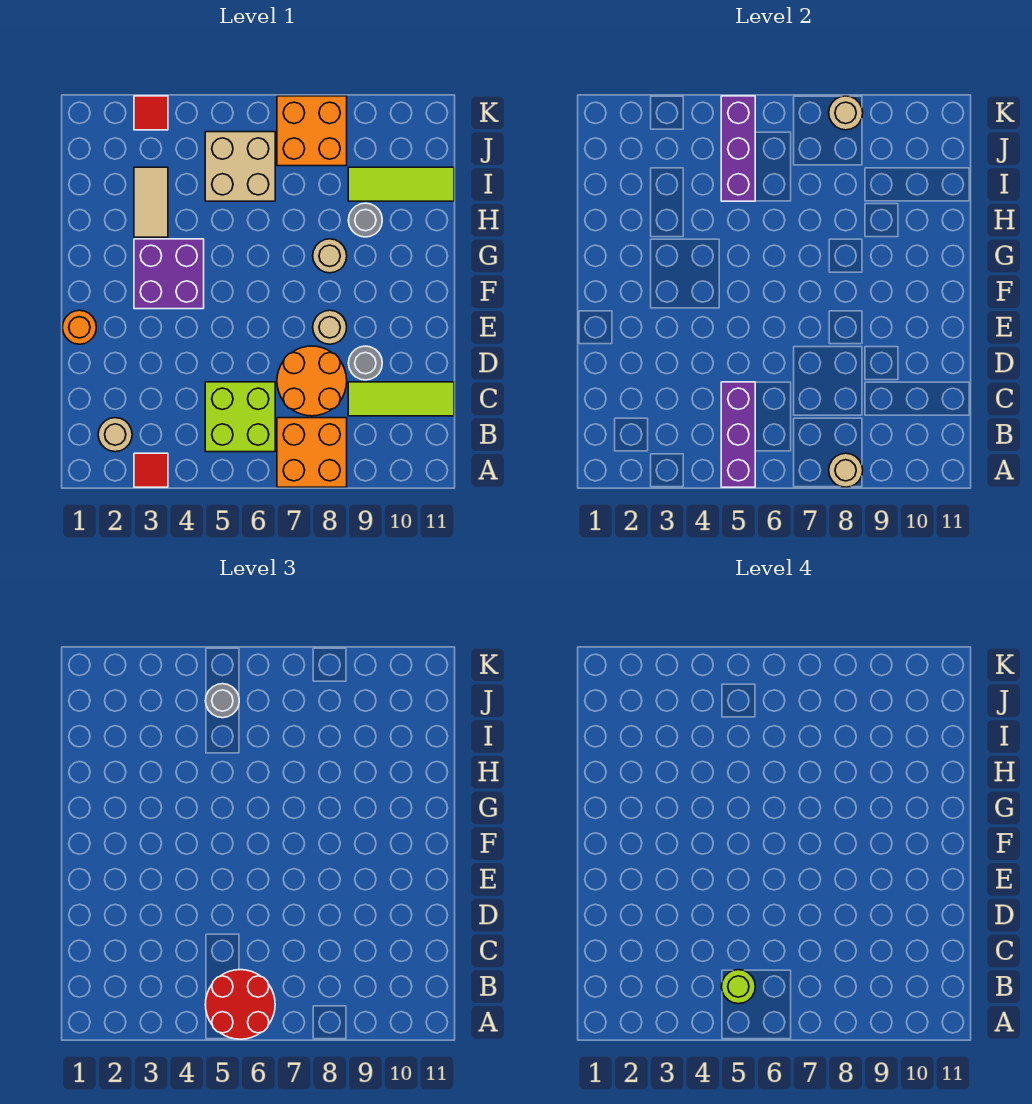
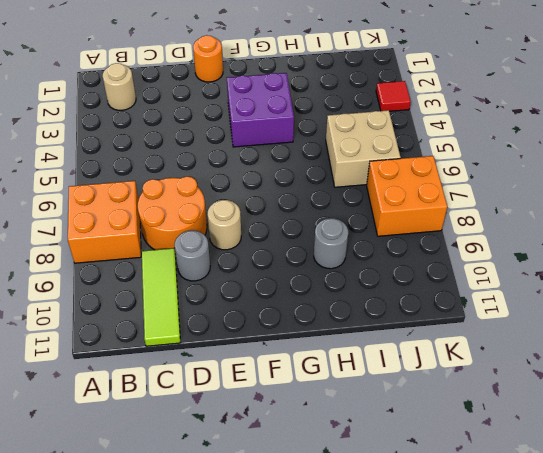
none -> red tile A3 level 1
none -> lime brick B5:C6 level 1
none -> tan round brick G8 level 1

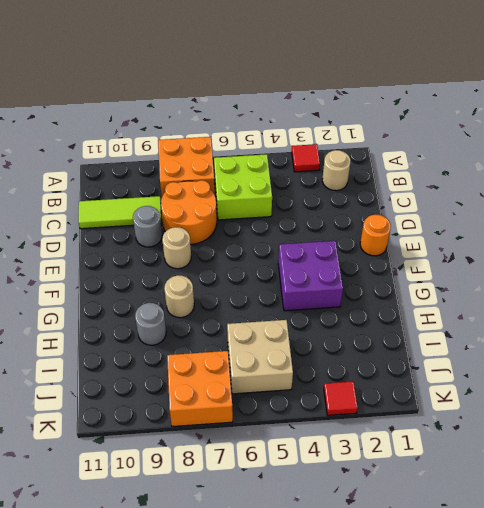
none -> tan tile H3:I3 level 1
none -> lime tile I9:I11 level 1
none -> purple brick A5:C5 level 2

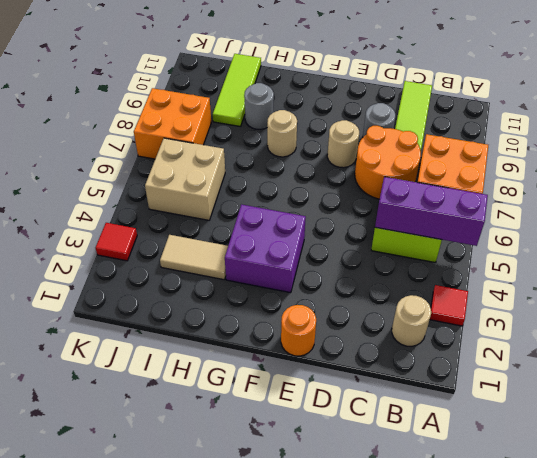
none -> tan round brick A8 level 2
none -> purple brick I5:K5 level 2
none -> tan round brick K8 level 2

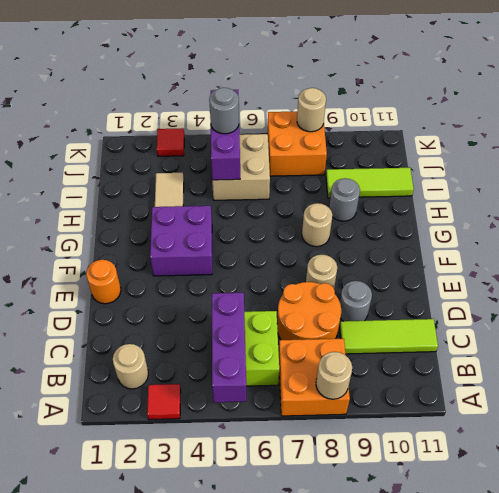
none -> red round brick A5:B6 level 3
none -> lime round brick B5 level 4

